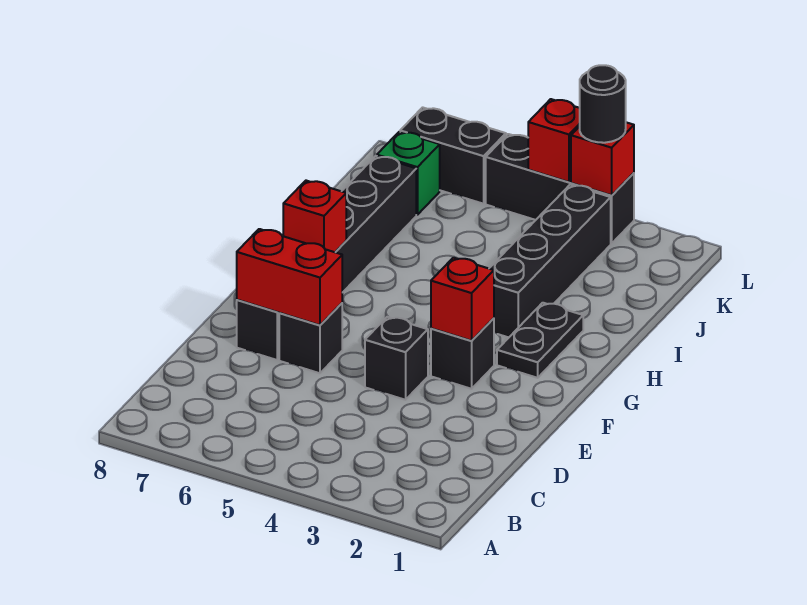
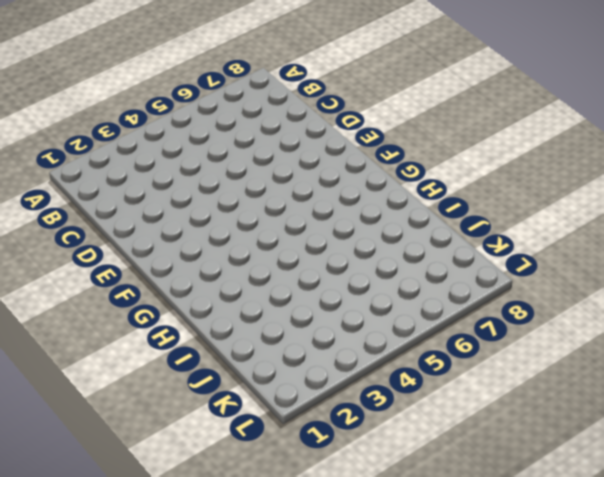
none -> black brick E4 level 1
none -> black brick E6 level 1
none -> black brick E7:J7 level 1

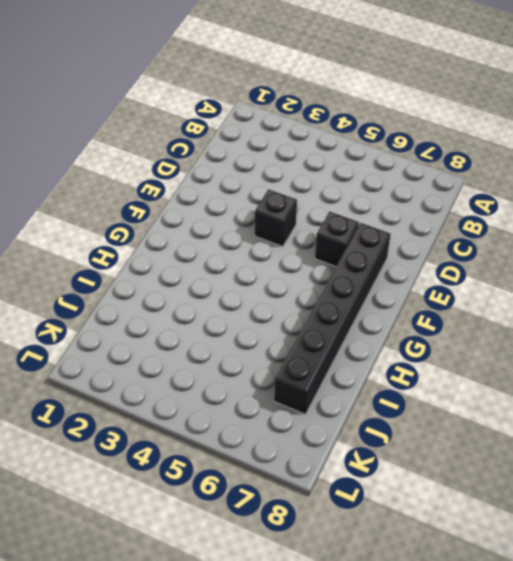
none -> black brick F3 level 1
none -> black plate G2:H2 level 1
none -> black brick H3:K3 level 1

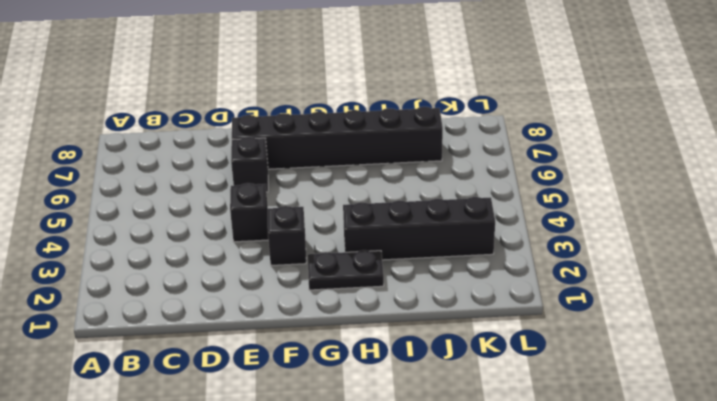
none -> green brick K7 level 1
none -> black brick L3:L5 level 1
none -> black brick L6:L7 level 1

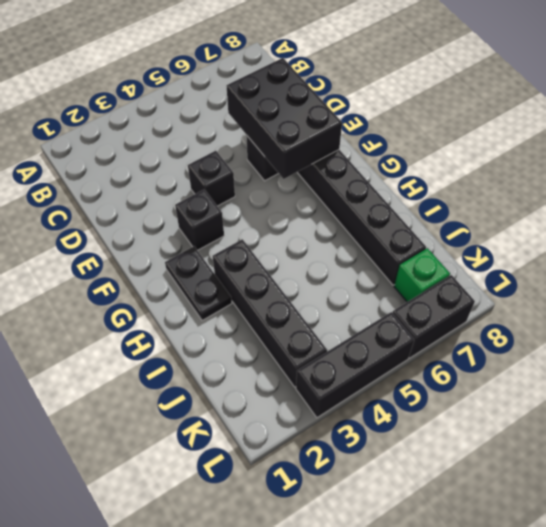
black brick D6:F7 level 2 -> red brick E6:E7 level 2
none -> red brick F3 level 2
none -> red brick G7 level 2
none -> red brick L3 level 2

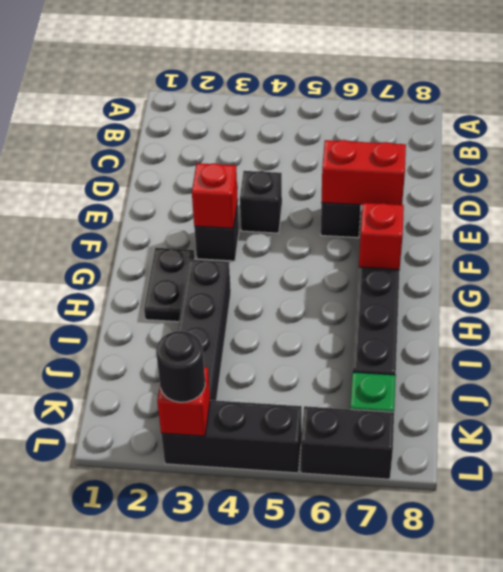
none -> red brick L4 level 2

